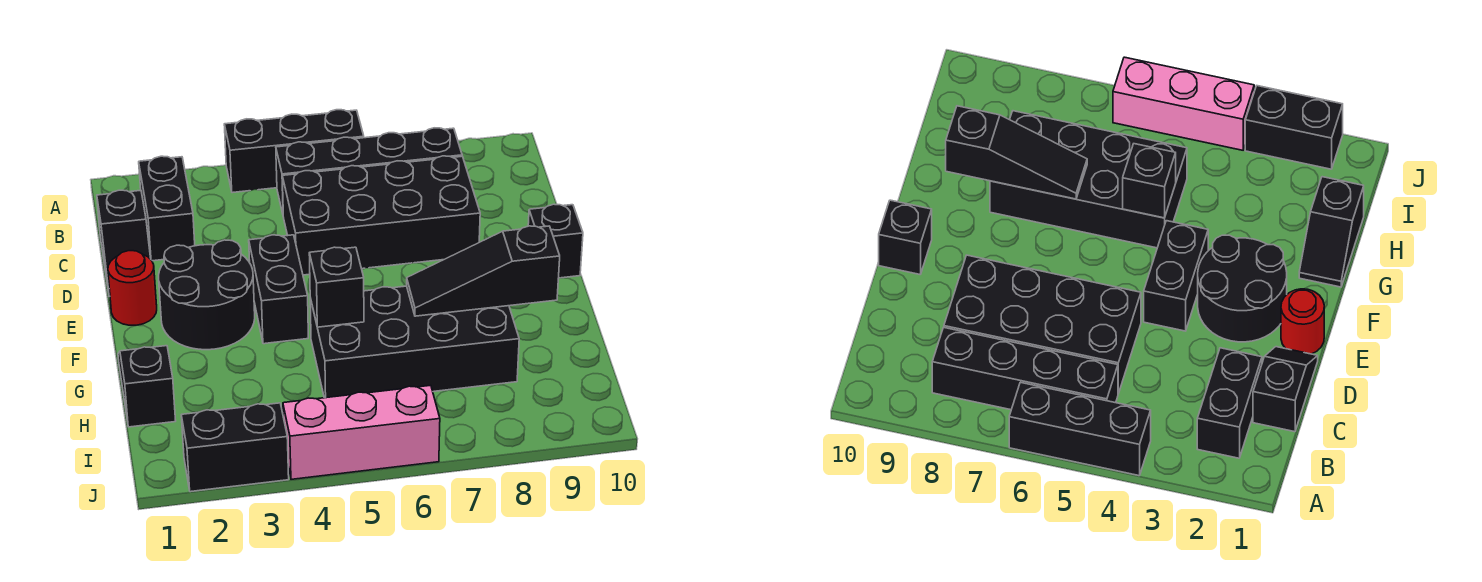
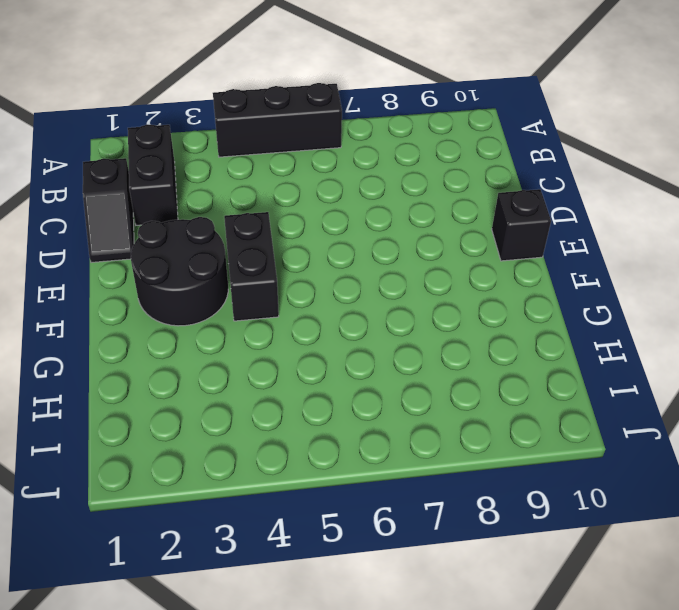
none -> black brick B5:B8 level 1
none -> black brick C5:D8 level 1
none -> red round brick E1 level 1

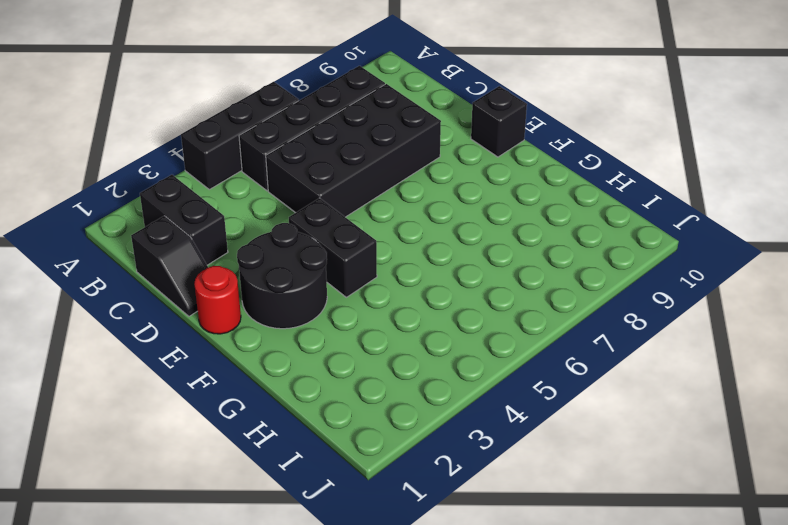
none -> black slope G1:H1 level 1 top H
none -> black brick G5:H8 level 1
none -> black brick J2:J3 level 1

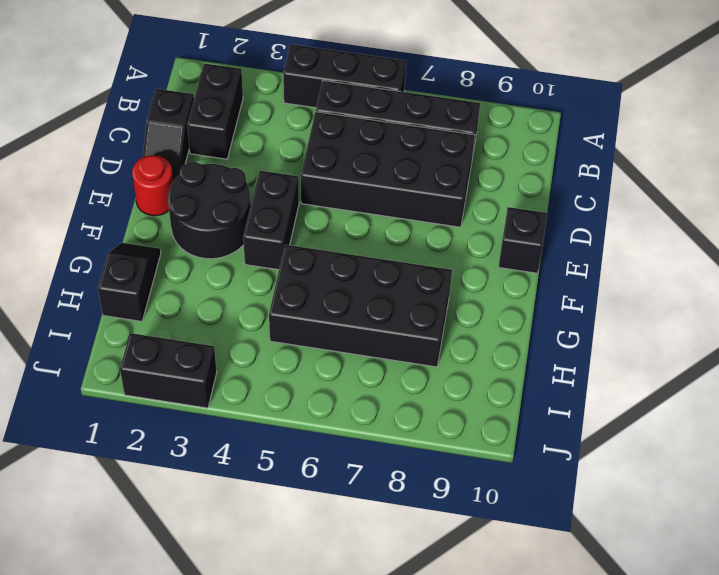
none -> pink brick J4:J6 level 1
none -> black brick G5 level 2
none -> black slope G7:G9 level 2 top 9

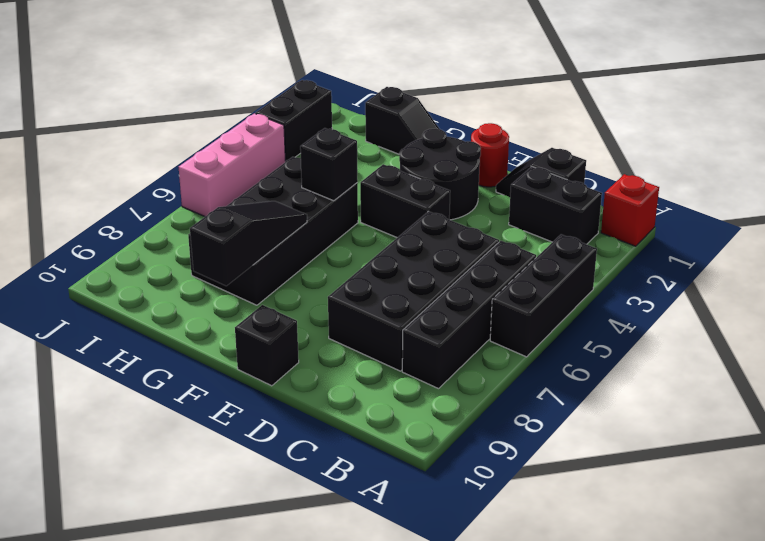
red brick A1 level 1 -> none

